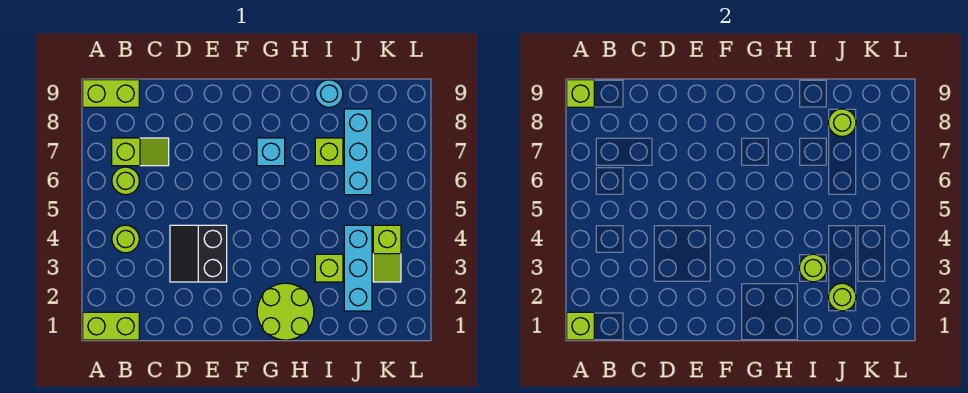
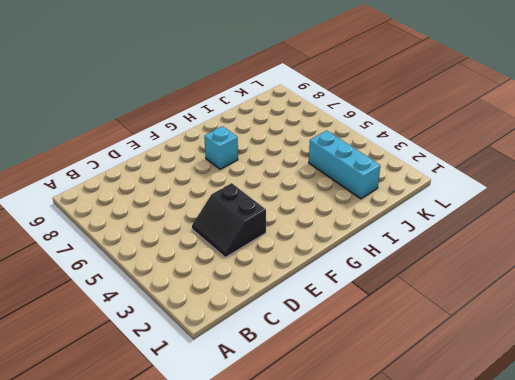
none -> lime brick A1:B1 level 1
none -> lime brick A9:B9 level 1
none -> lime round brick B4 level 1

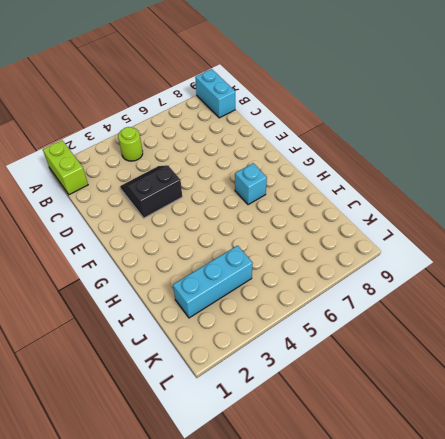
cyan brick A9:B9 level 1 -> lime brick A9:B9 level 1
none -> lime round brick B6 level 1
none -> lime slope B7:C7 level 1 top B
none -> lime round brick G1:H2 level 1

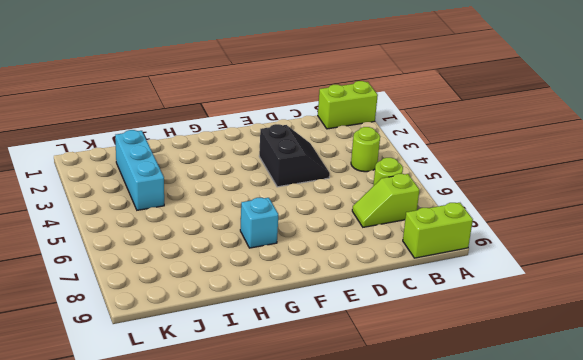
none -> lime round brick G1:H2 level 1
none -> lime brick I3 level 1
none -> lime brick I7 level 1

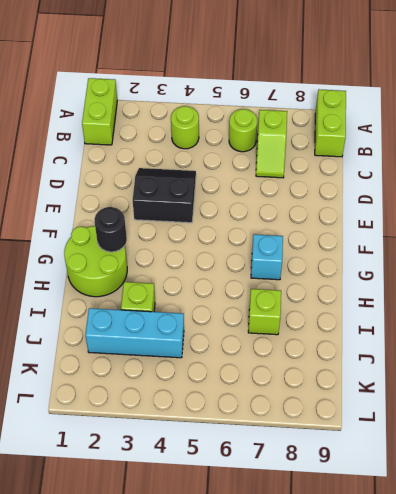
black round brick G2 level 2 -> none
none -> cyan round brick I9 level 1
none -> cyan brick J6:J8 level 1
none -> lime slope K3:K4 level 1 top 4

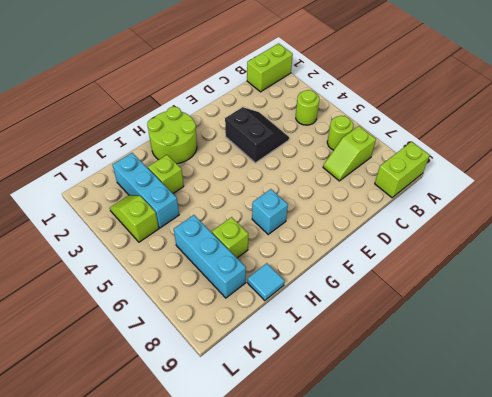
cyan tile I9 level 1 -> cyan round brick I9 level 1
none -> lime brick A1 level 2
none -> lime brick A9 level 2
none -> lime round brick I3 level 2

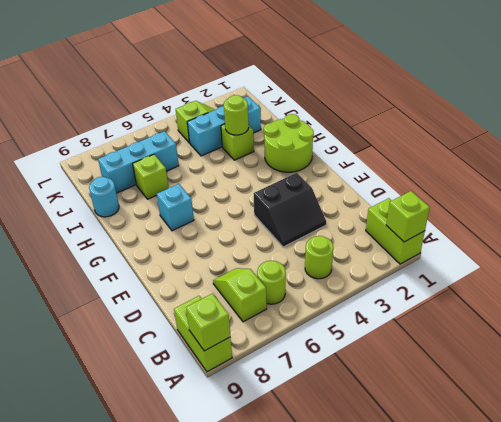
none -> lime round brick J2 level 2
none -> lime round brick J8 level 2

